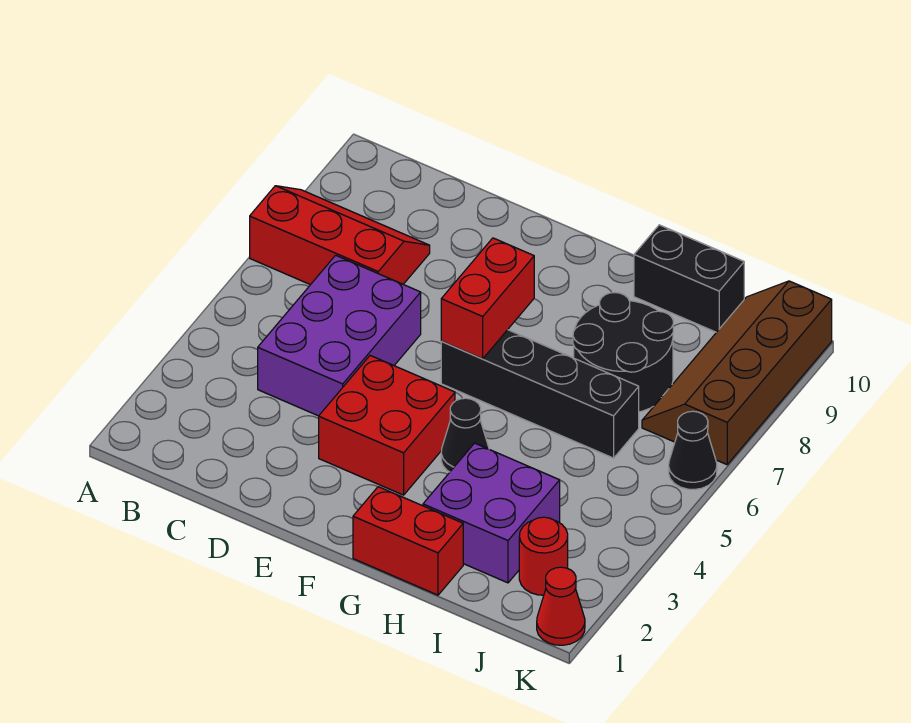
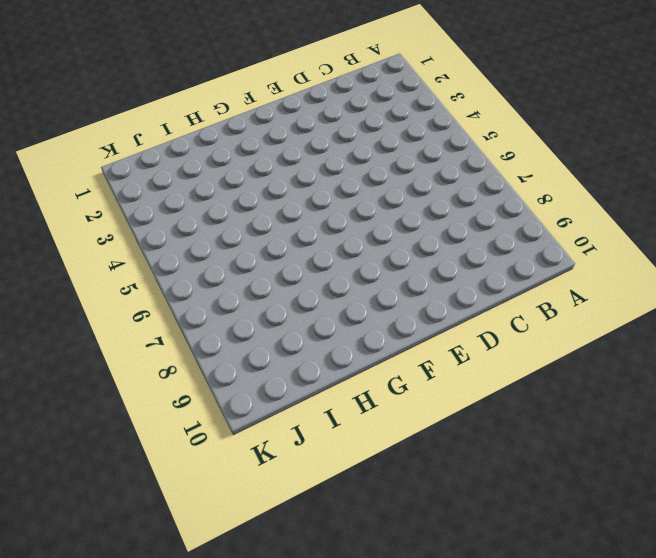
none -> red slope A7:C8 level 1 top 7
none -> purple brick C4:D6 level 1
none -> red brick E3:F4 level 1

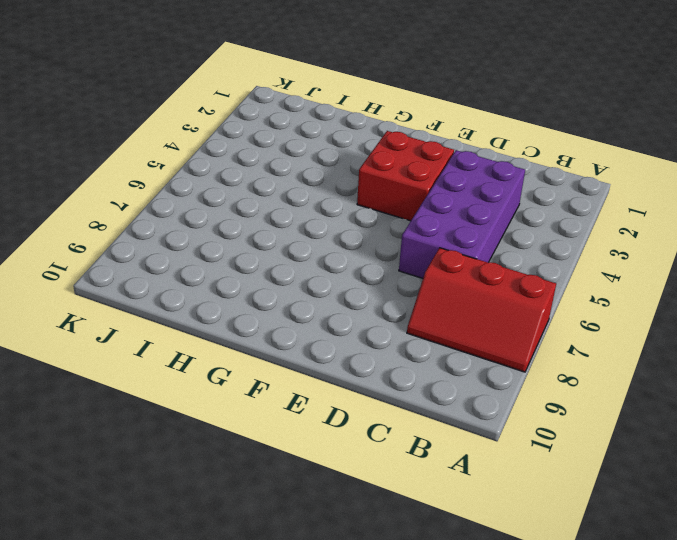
purple brick C3:D6 level 1 -> purple brick C4:D6 level 1
none -> black brick F6:I6 level 1
none -> red brick G1:H1 level 1
none -> black cone G4 level 1

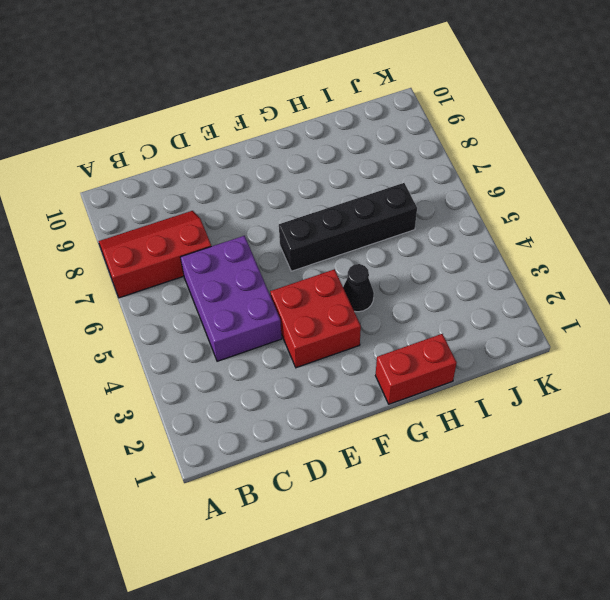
none -> purple brick H2:I3 level 1
none -> black round brick H7:I8 level 1
none -> black brick H10:I10 level 1

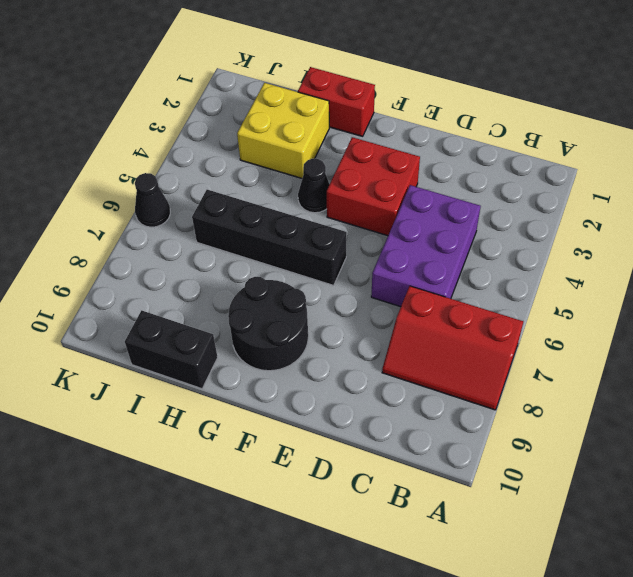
black round brick F8:G9 level 1 -> black round brick H7:I8 level 1
yellow brick H2:I3 level 1 -> purple brick H2:I3 level 1
none -> red round brick J2 level 1
none -> brown slope J7:K10 level 1 top K
none -> red cone K1 level 1

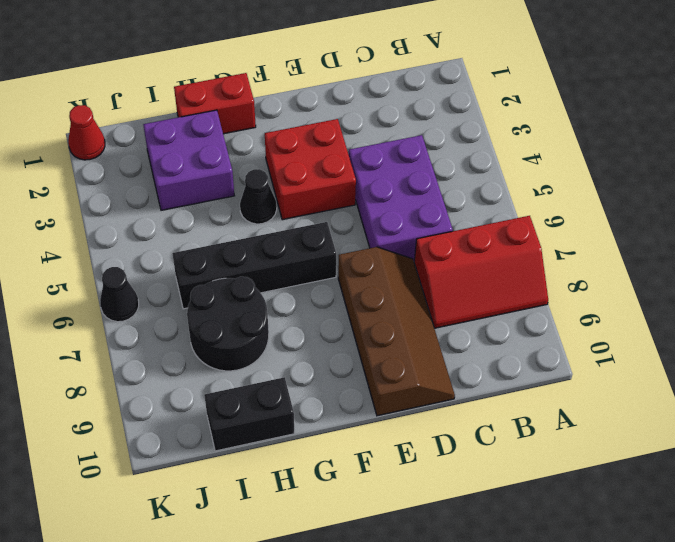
brown slope D7:E10 level 1 top E -> brown slope J7:K10 level 1 top K
none -> red round brick J2 level 1
none -> red brick F6:F7 level 2

